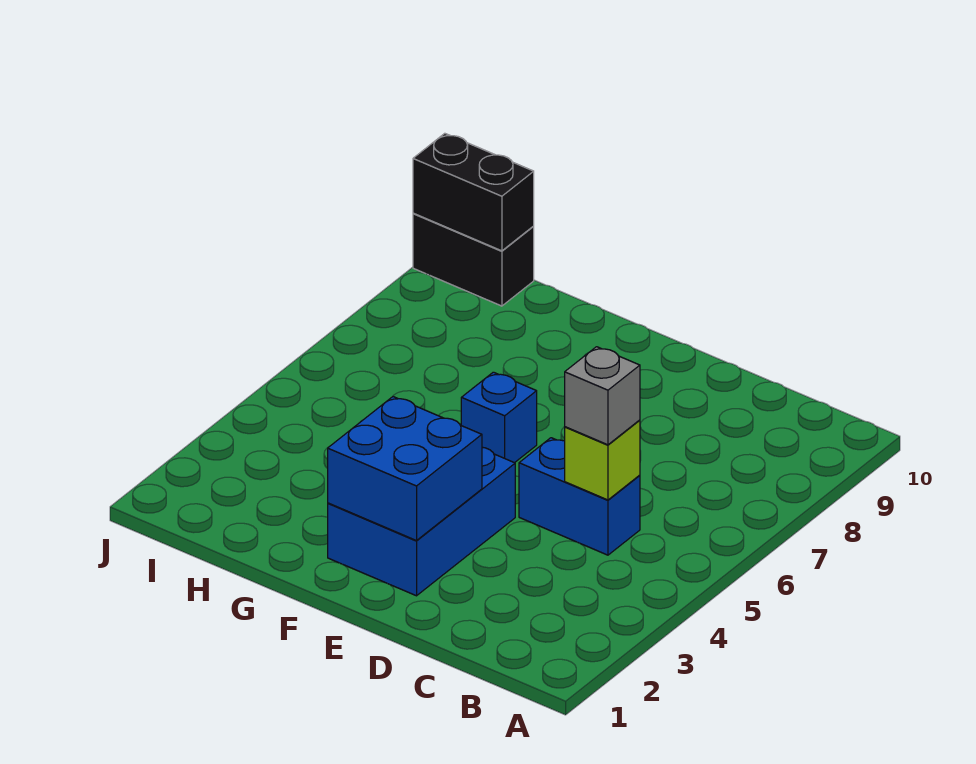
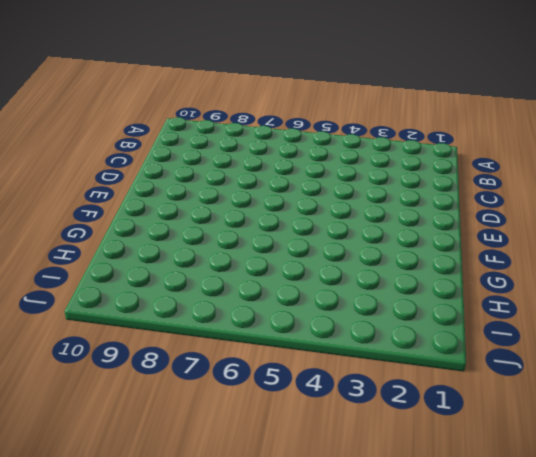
none -> blue brick C5:D5 level 1
none -> blue brick E2:F4 level 1

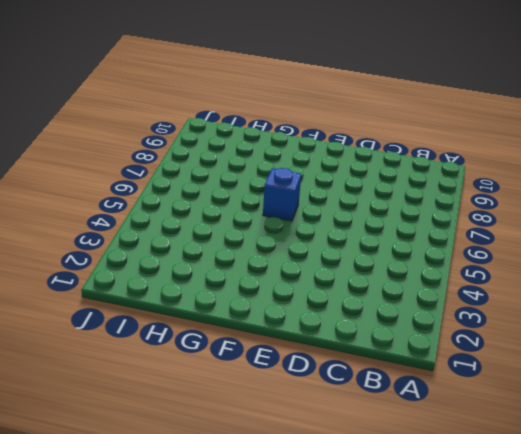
none -> blue brick C5:D5 level 1
none -> blue brick E2:F4 level 1

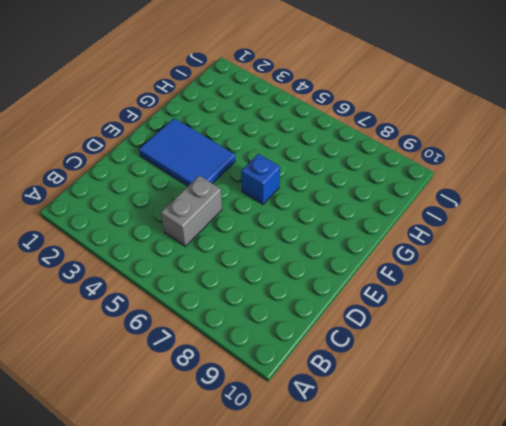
grey brick C5:D5 level 1 -> blue brick C5:D5 level 1
blue tile E2:F4 level 1 -> blue brick E2:F4 level 1
none -> black brick I10:J10 level 1
none -> lime brick C5 level 2

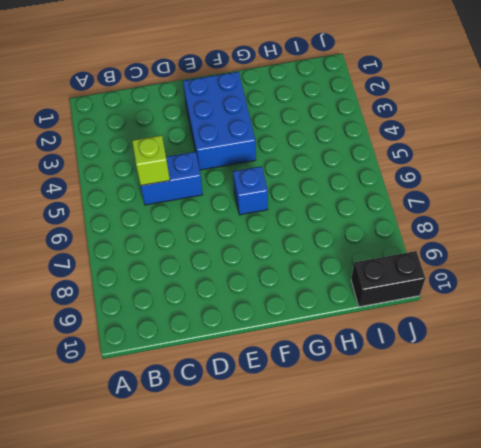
none -> blue brick E2:F3 level 2
none -> black brick I10:J10 level 2

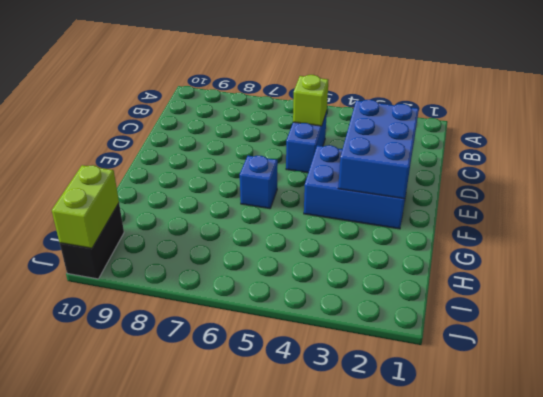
blue brick D2:F3 level 2 -> blue brick E2:F3 level 2
lime brick I10:J10 level 2 -> black brick I10:J10 level 2
none -> grey brick C5 level 3

